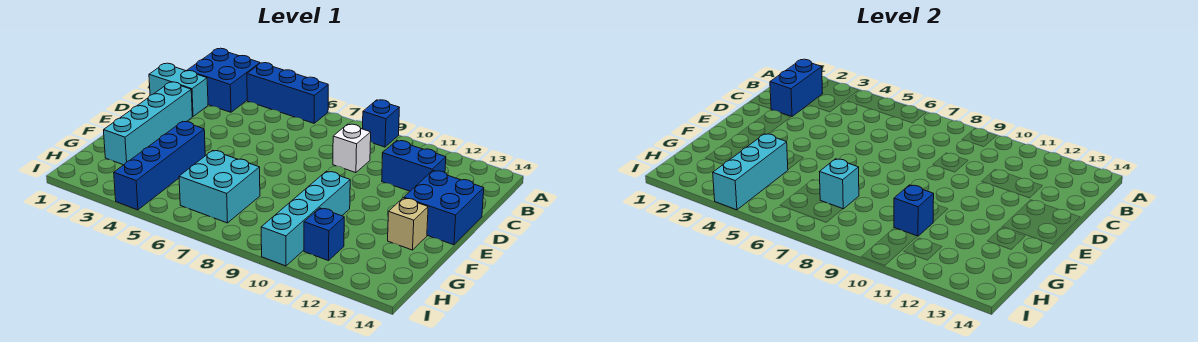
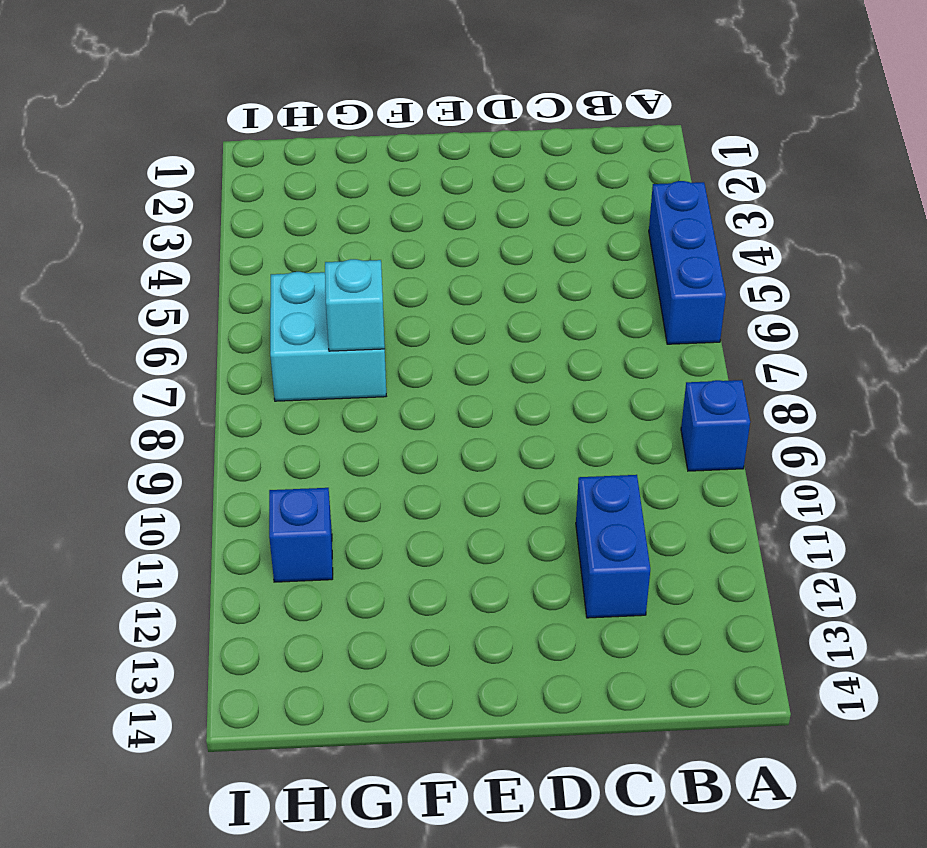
none -> blue brick A2:B3 level 1
none -> cyan brick C1:C2 level 1
none -> white brick C9 level 1

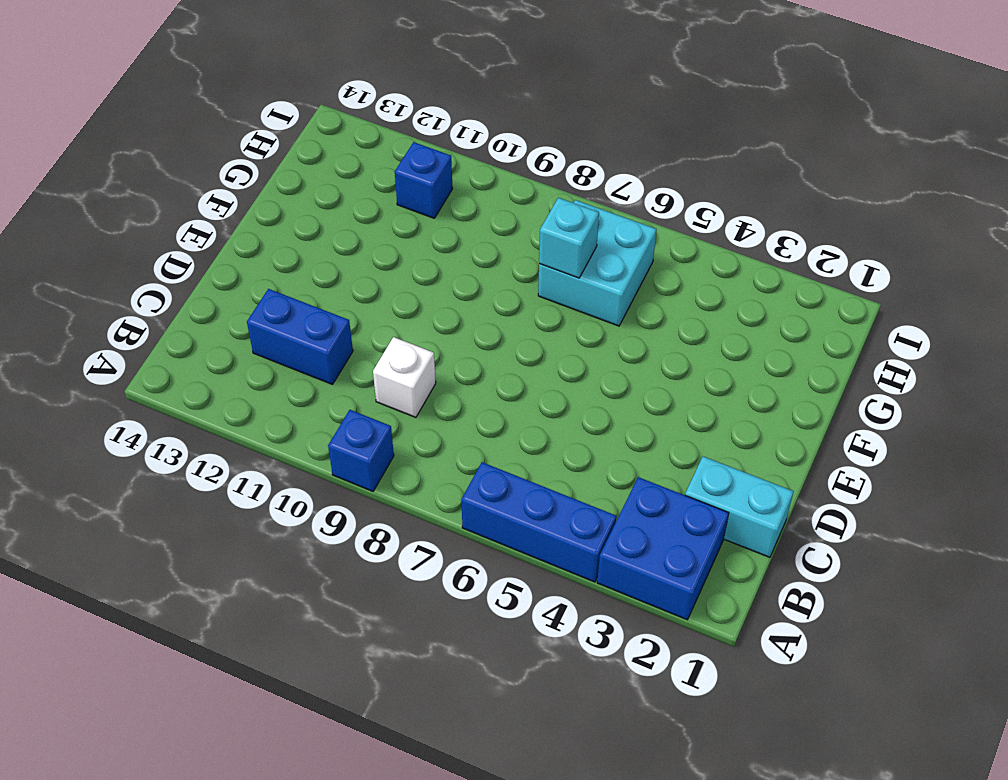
none -> cyan brick D2:G2 level 1
none -> blue brick D13:E14 level 1
none -> blue brick F4:I4 level 1

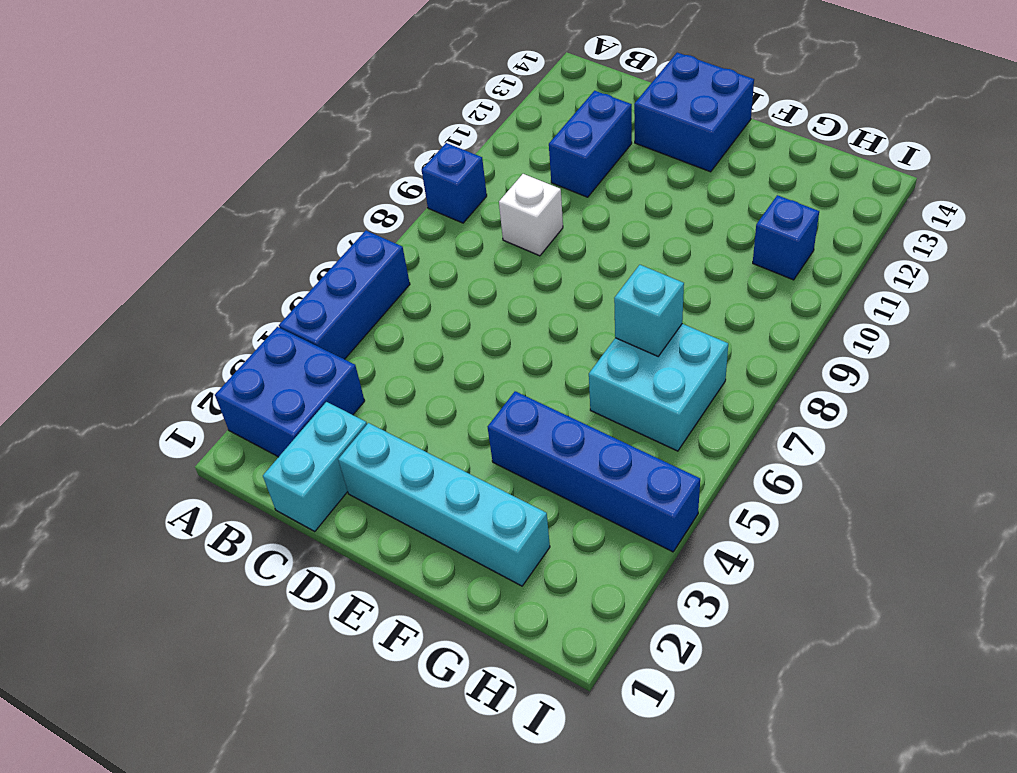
none -> cyan brick F10:I10 level 1
none -> tan brick F13 level 1
none -> blue brick B2:C2 level 2

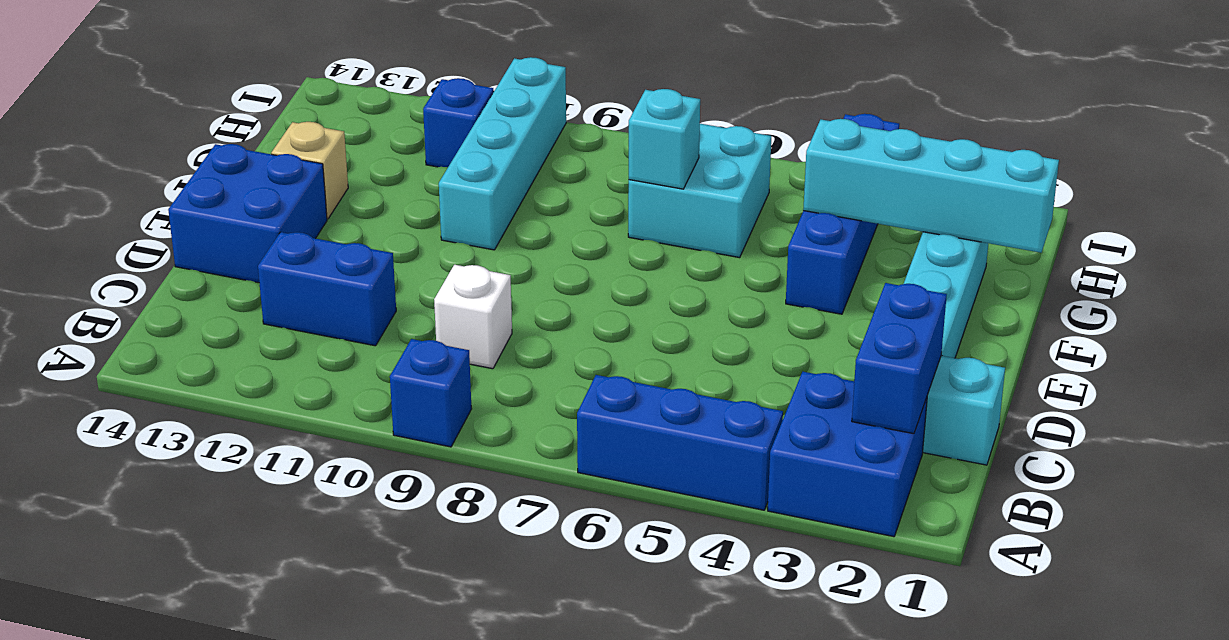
cyan brick G1:G4 level 2 -> cyan brick G4:I4 level 2
none -> blue brick G10 level 2

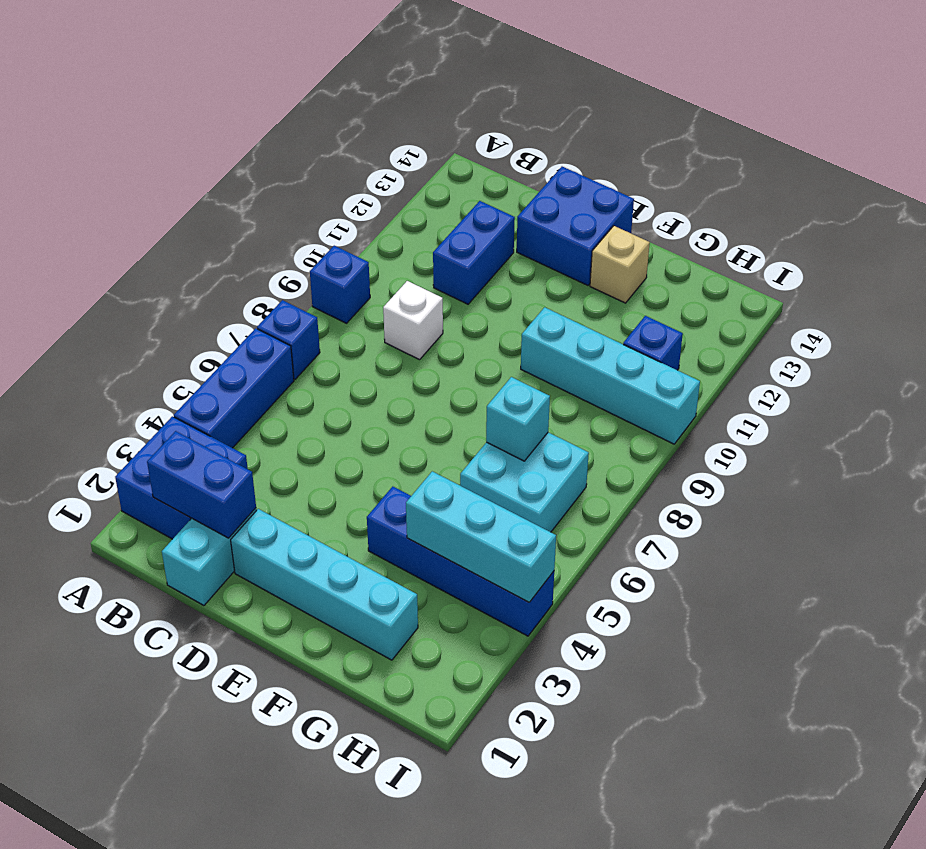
blue brick A7 level 1 -> blue brick G10 level 2

